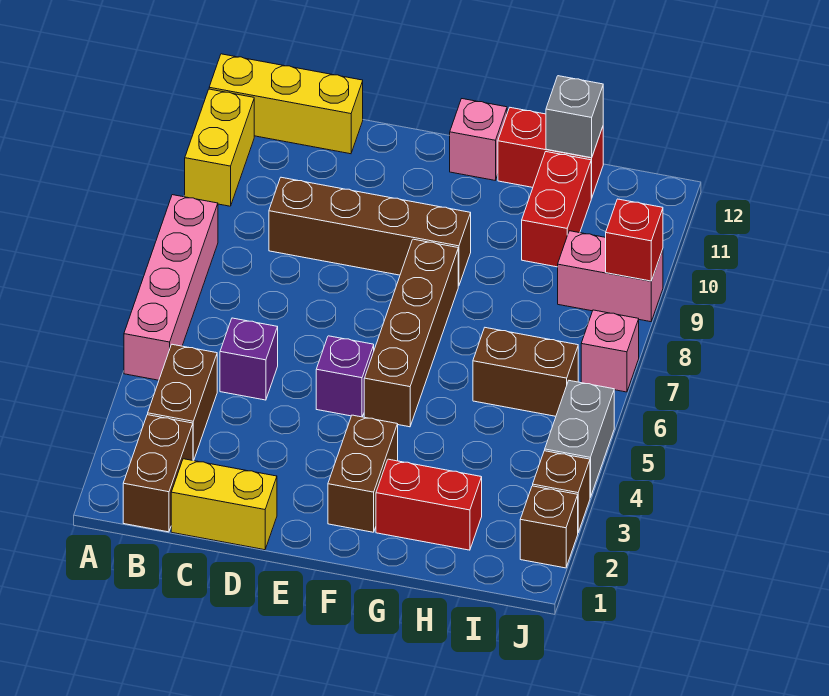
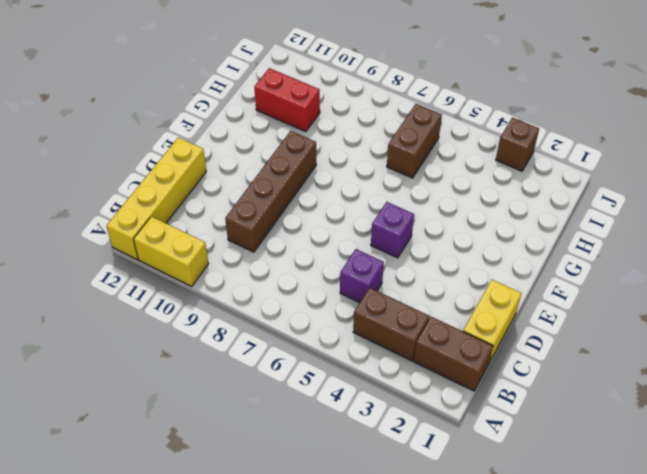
yellow brick A12:D12 level 1 -> yellow brick A12:C12 level 1
none -> pink brick A5:A8 level 1
none -> brown brick F2:F3 level 1
none -> brown brick F5:F8 level 1

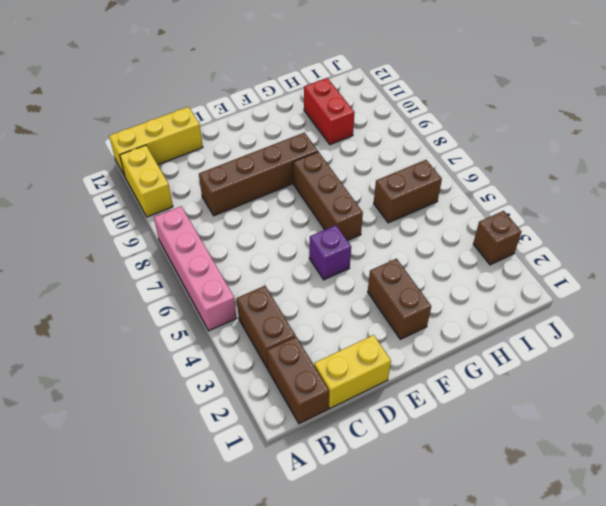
brown brick F6:F8 level 1 -> brown brick F5:F8 level 1
none -> purple brick C5 level 1
none -> pink brick F12 level 1
none -> red brick G2:H2 level 1

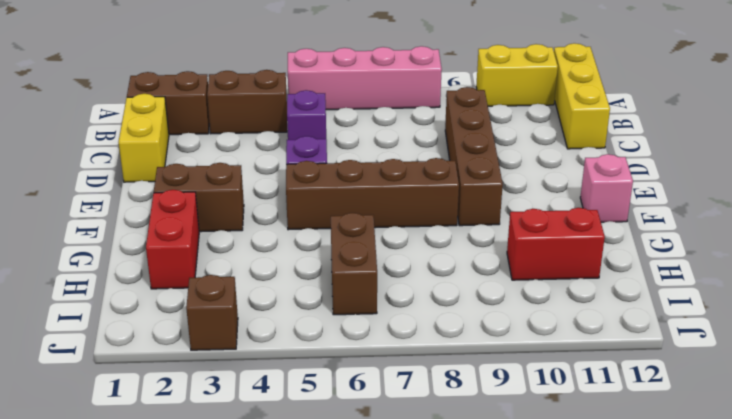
none -> red brick G12:H12 level 1
none -> pink brick I9:J9 level 1
none -> brown brick J2 level 1

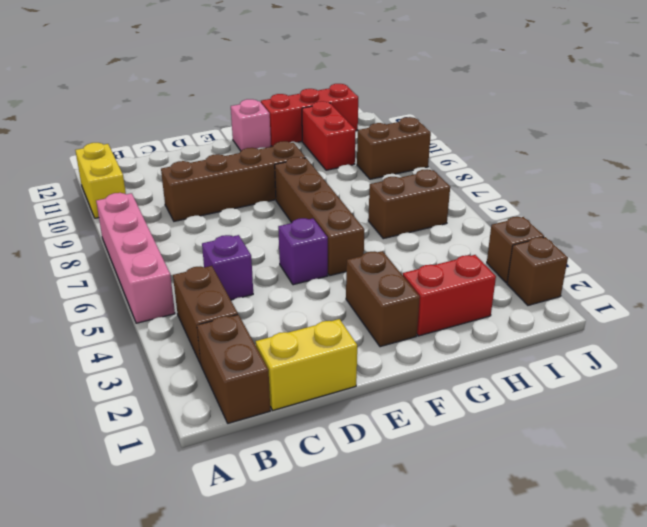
red brick G12:I12 level 1 -> red brick G12:H12 level 1
brown brick I9:J9 level 1 -> pink brick I9:J9 level 1
none -> yellow brick A12:C12 level 1
none -> grey brick J4:J5 level 1
none -> pink brick J7 level 1

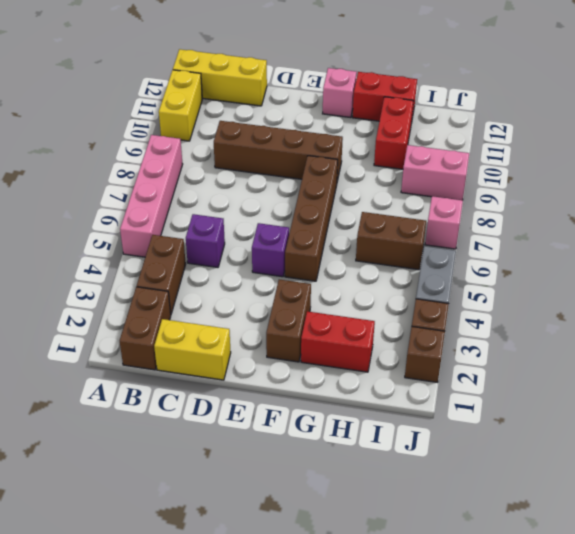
none -> grey brick H12 level 2
none -> red brick J9 level 2

